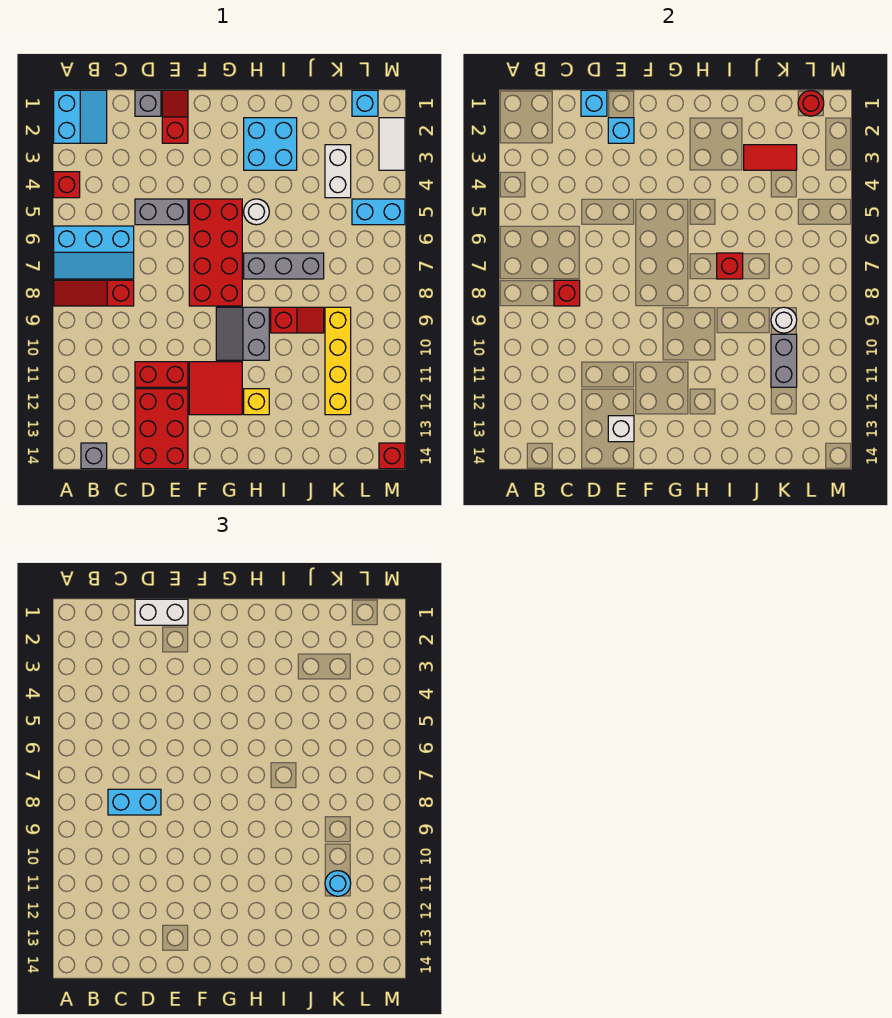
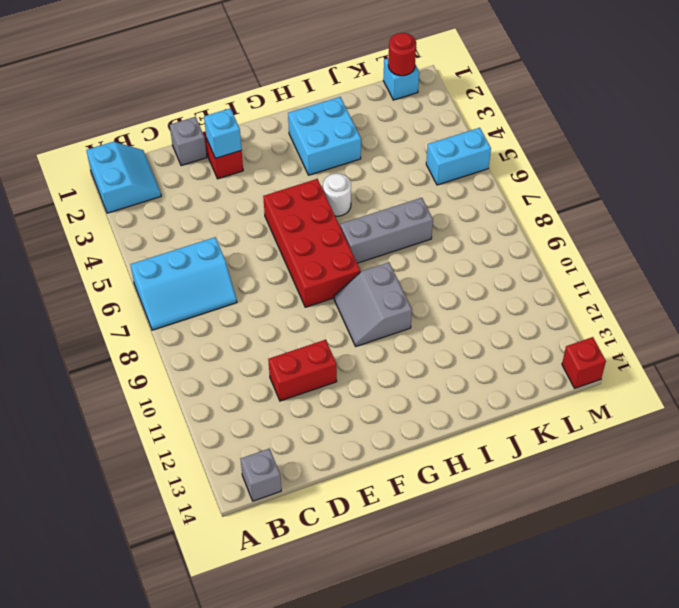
none -> red brick A4 level 1
none -> red slope A8:C8 level 1 top C
none -> grey brick D5:E5 level 1
none -> red brick D12:E14 level 1

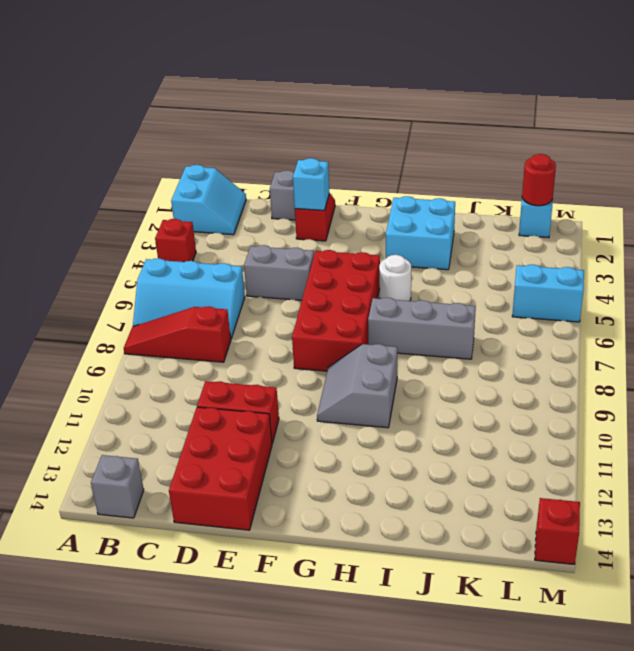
none -> red tile F11:G12 level 1
none -> yellow brick H12 level 1
none -> red slope I9:J9 level 1 top I
none -> white brick K3:K4 level 1

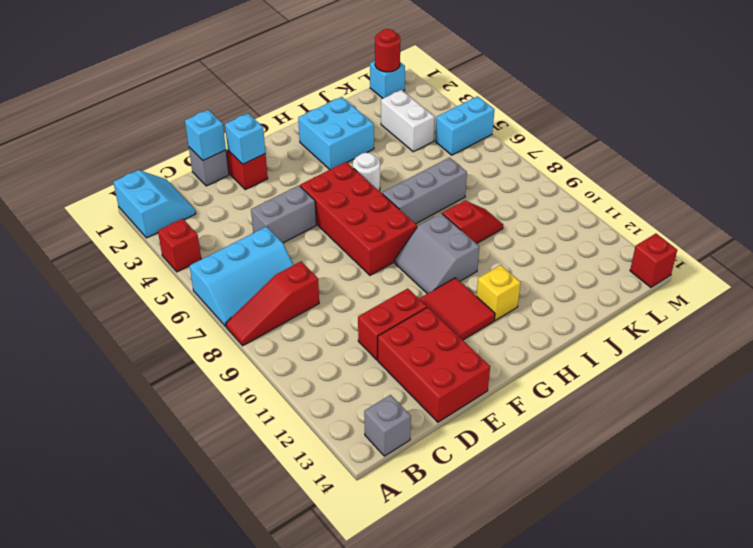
none -> yellow brick K9:K12 level 1
none -> white tile M2:M3 level 1
none -> red brick C8 level 2
none -> white brick E13 level 2

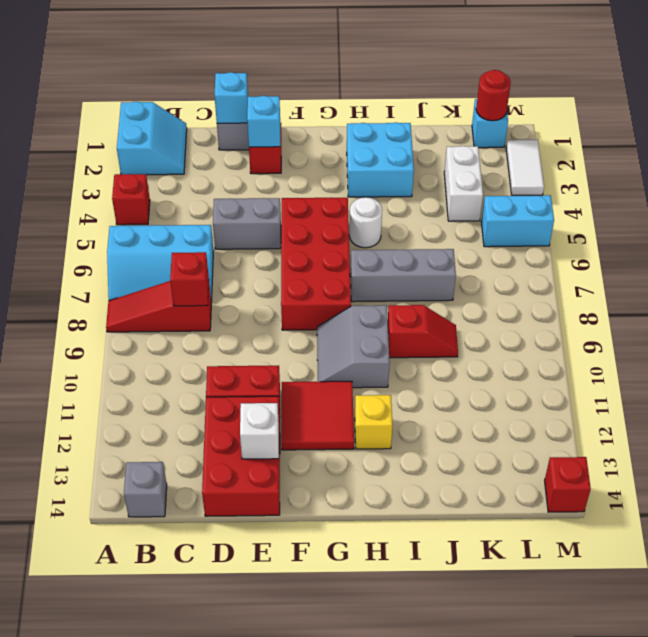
none -> yellow brick K9:K12 level 1
none -> red brick I7 level 2
none -> red tile J3:K3 level 2
none -> white round brick K9 level 2

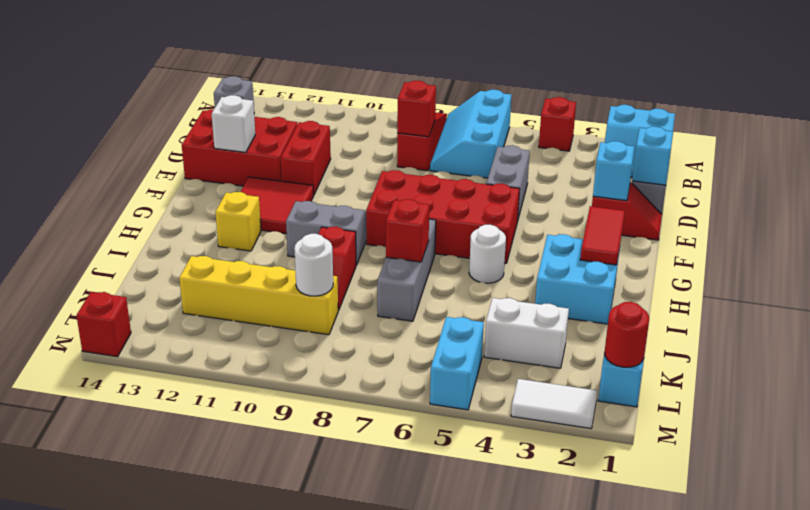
red tile G2:H2 level 2 -> red tile J3:K3 level 2
none -> grey brick K10:K11 level 2
none -> cyan brick C8:D8 level 3
none -> white brick D1:E1 level 3
none -> cyan round brick K11 level 3

